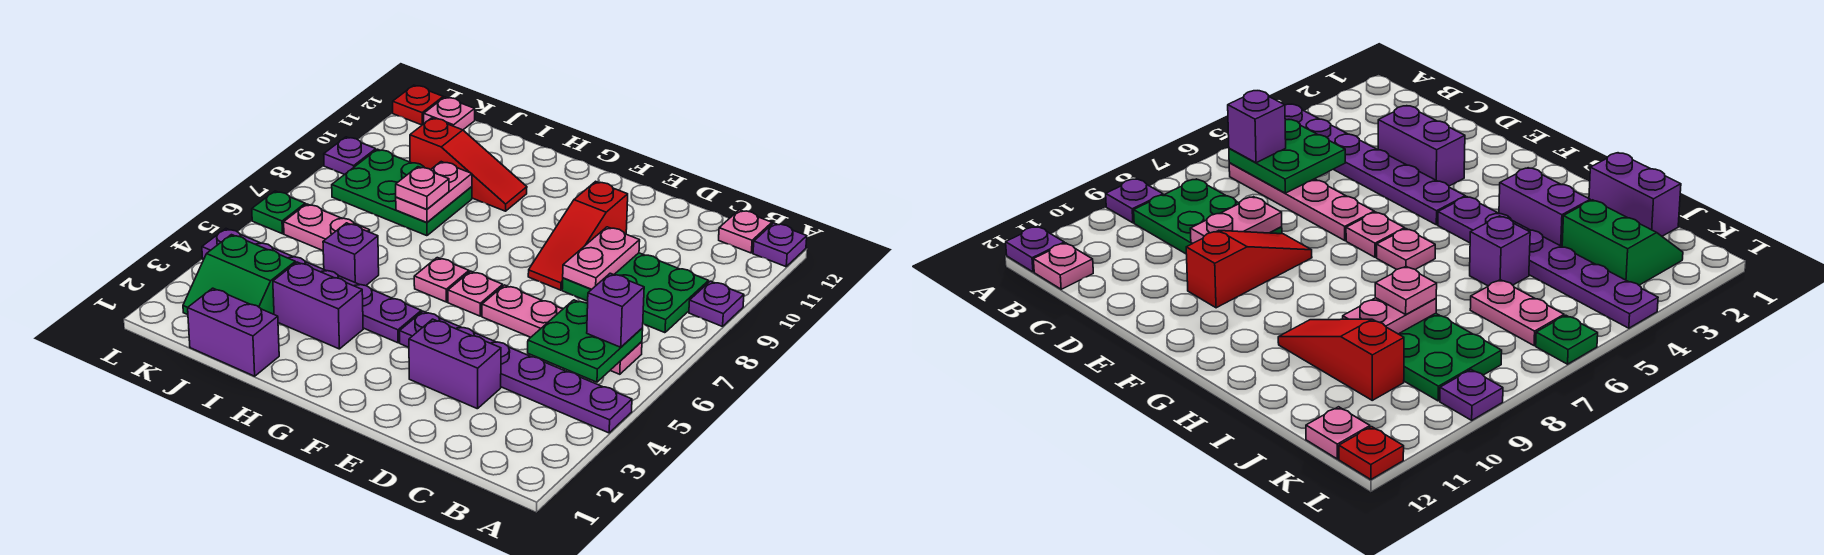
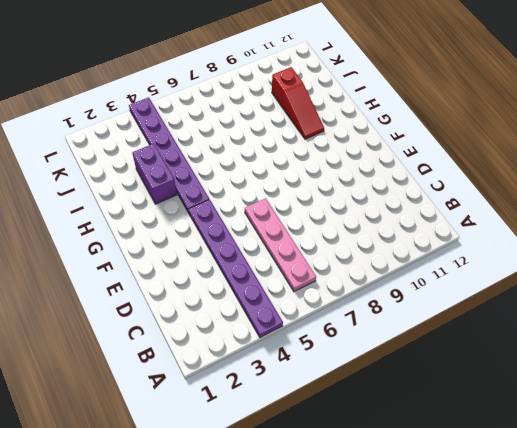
none -> purple plate A9 level 1
none -> purple plate A12 level 1
none -> green plate B8:D9 level 1

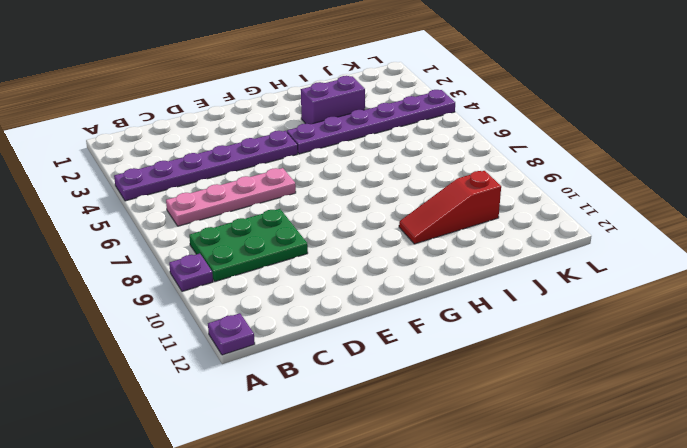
none -> pink plate B12 level 1
none -> purple brick D3:E3 level 1
none -> red slope E8:E10 level 1 top 10

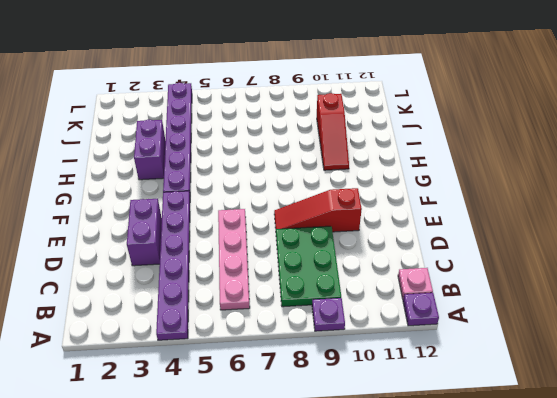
none -> pink plate F6 level 1
none -> pink plate G6 level 1
none -> purple brick I1:J1 level 1

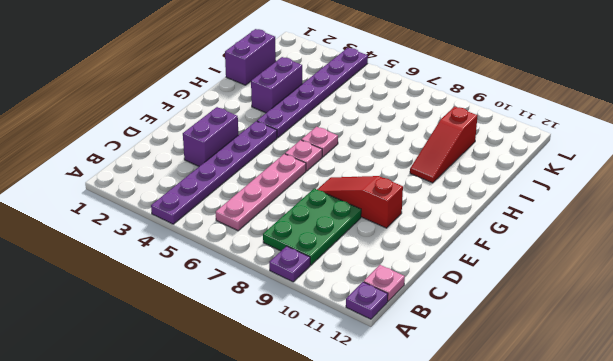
none -> purple brick I5 level 1
none -> green plate I8:K9 level 1
none -> green slope J2:K3 level 1 top 3

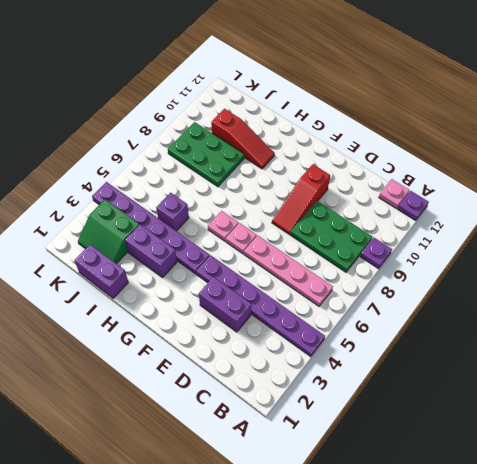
none -> pink plate J6:K6 level 1
none -> pink plate K12 level 1
none -> green plate L6 level 1

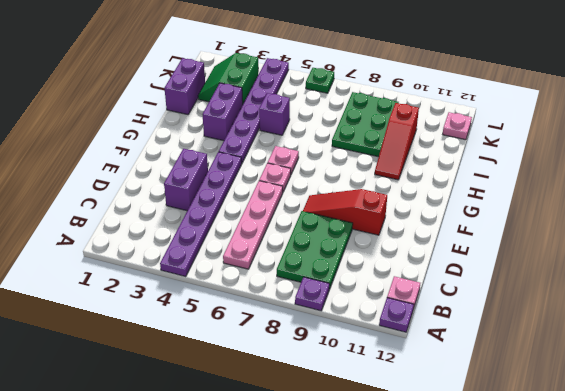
none -> pink plate J6:K6 level 1
none -> purple plate L9 level 1
none -> red plate L12 level 1

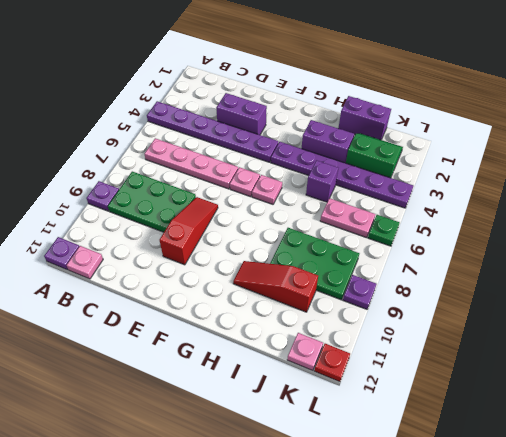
none -> green plate B5:C6 level 2
none -> pink plate D8:D9 level 2
none -> pink plate I8:I9 level 2

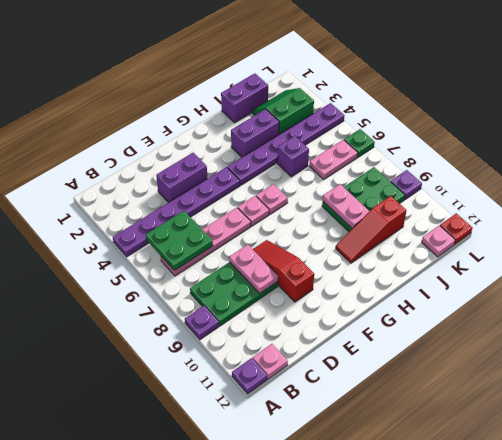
none -> purple brick B6 level 3
none -> pink plate I8 level 3

